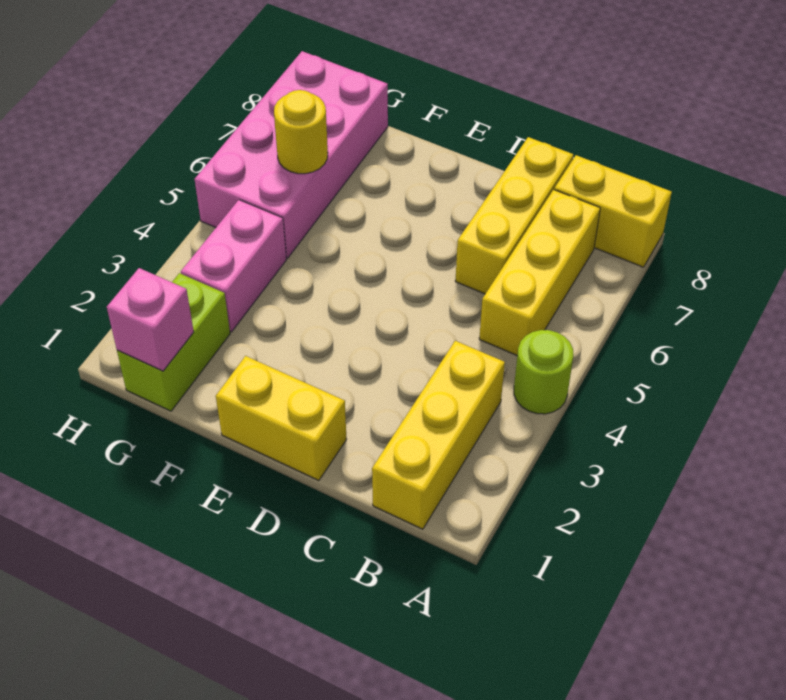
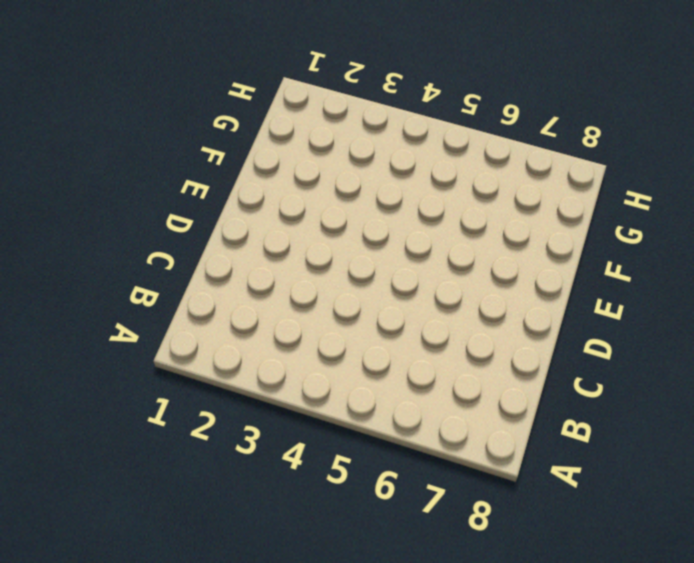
none -> lime round brick A4 level 1
none -> yellow brick A8:B8 level 1

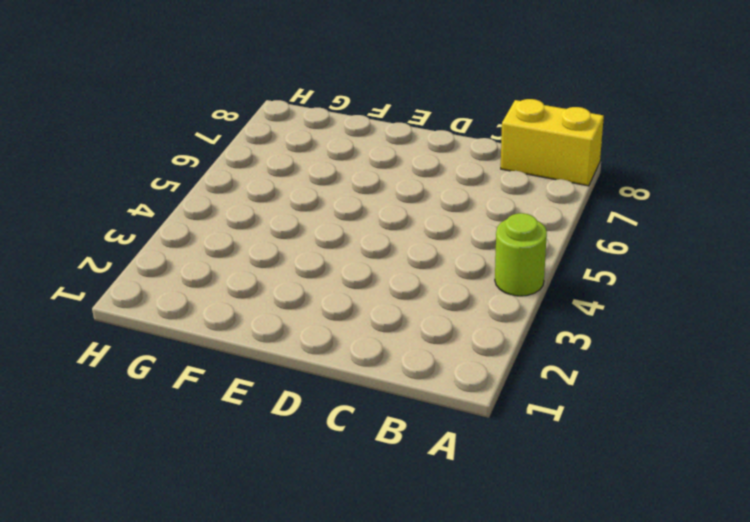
none -> yellow brick B1:B3 level 1
none -> yellow brick B5:B7 level 1

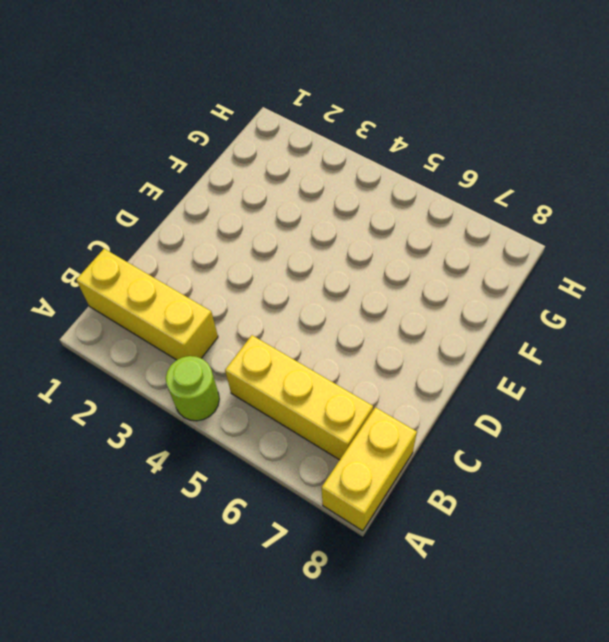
none -> yellow brick C6:C8 level 1
none -> yellow brick D1:E1 level 1

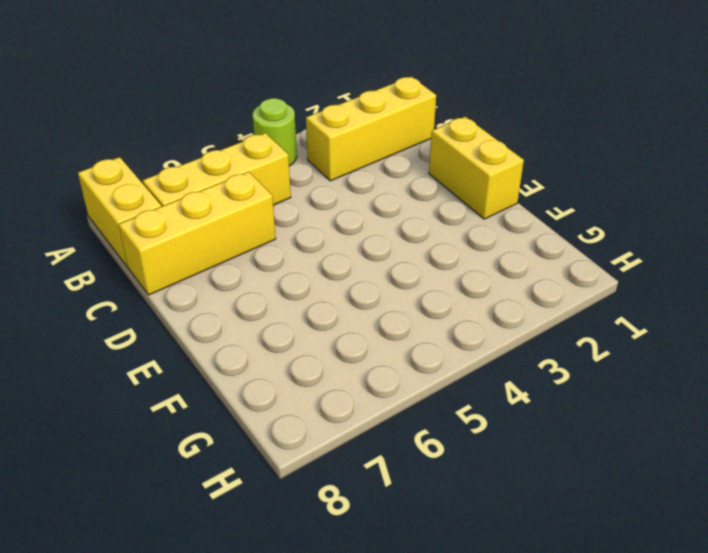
none -> lime brick G1:G2 level 1
none -> pink brick G3:G4 level 1

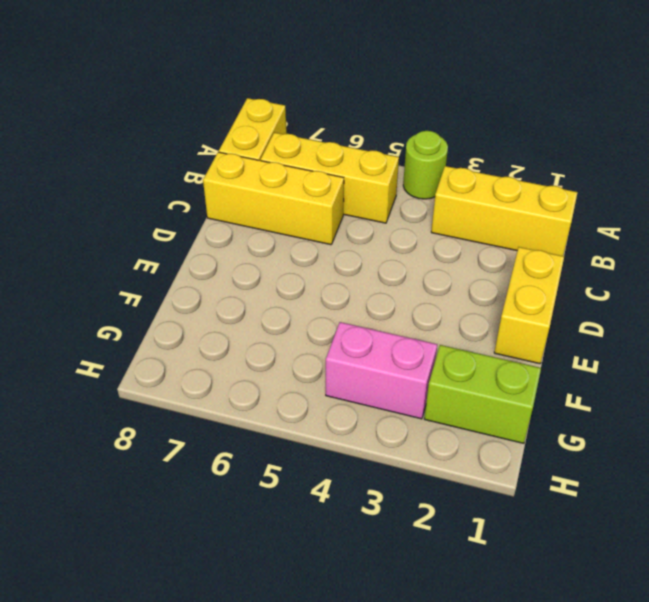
none -> pink brick G5:H8 level 1
none -> pink brick G1 level 2

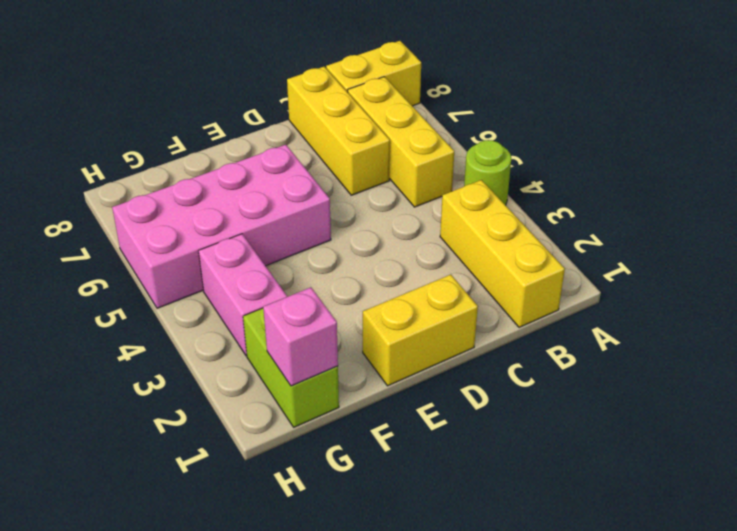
pink brick E5:H6 level 1 -> pink brick G5:H8 level 1
none -> yellow round brick G6 level 2

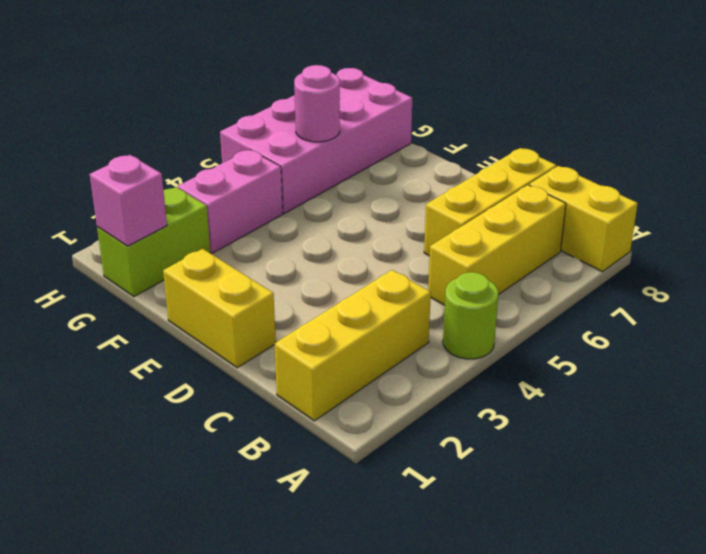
pink round brick G6 level 2 -> yellow round brick G6 level 2

